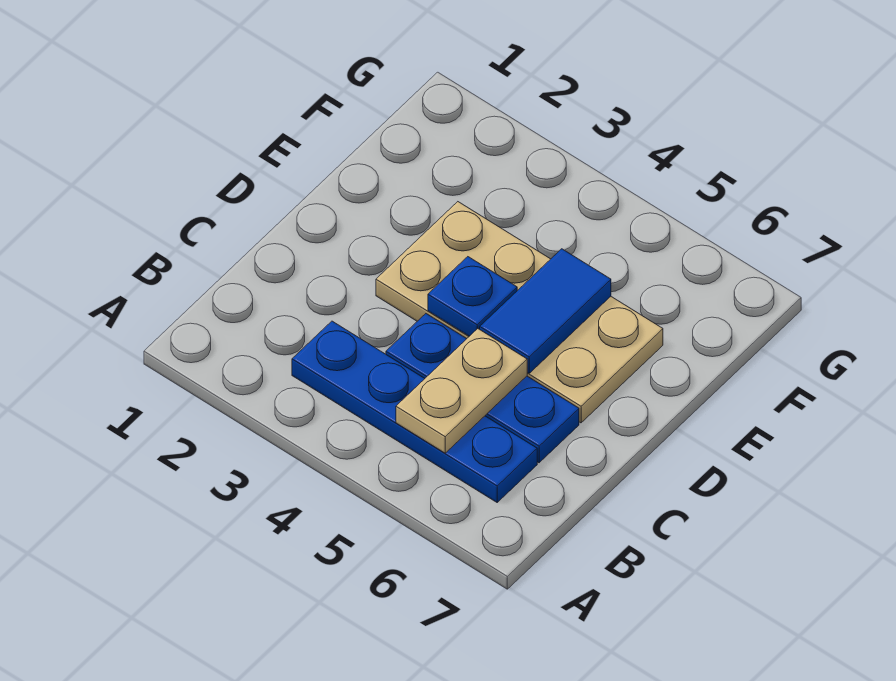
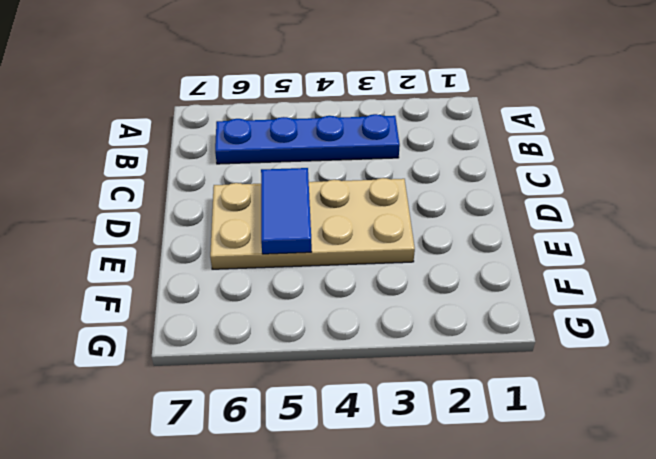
none -> blue plate C4:C6 level 1
none -> tan plate B5:C5 level 2

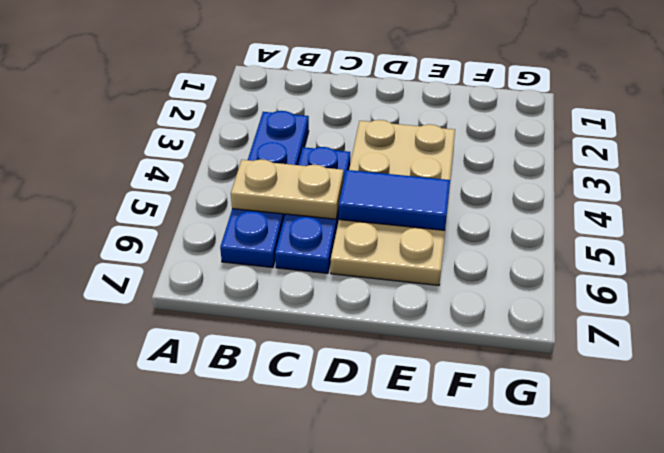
none -> blue plate D4 level 2

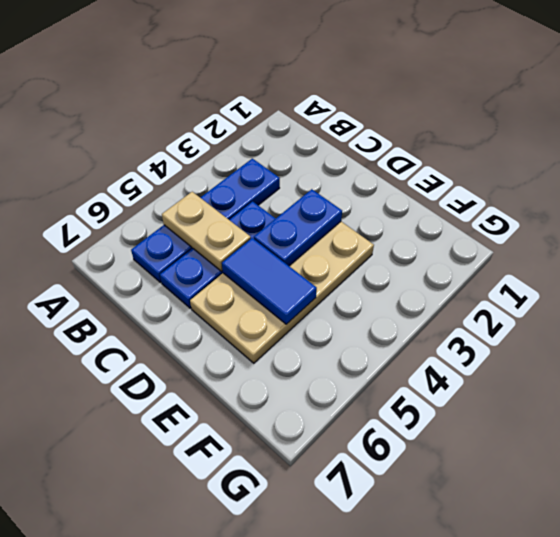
blue plate D3:D4 level 2 -> blue plate D4 level 2

